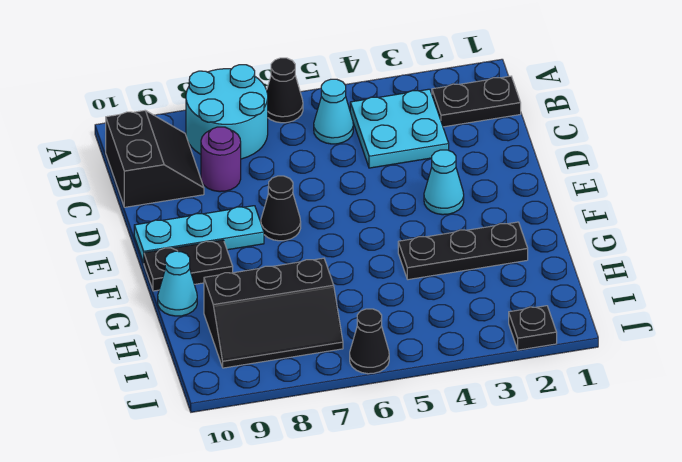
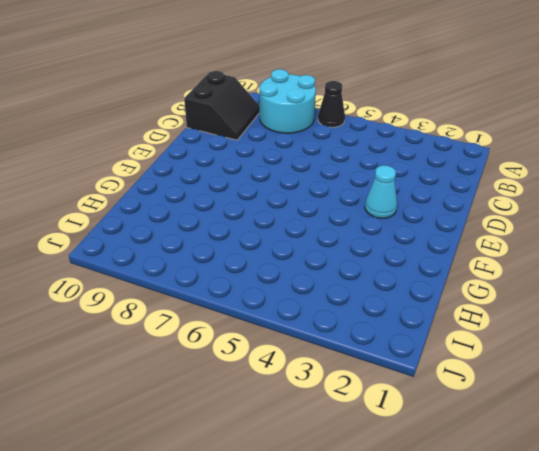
none -> black plate B1:B2 level 1
none -> cyan plate B3:C4 level 1
none -> cyan cone B5 level 1

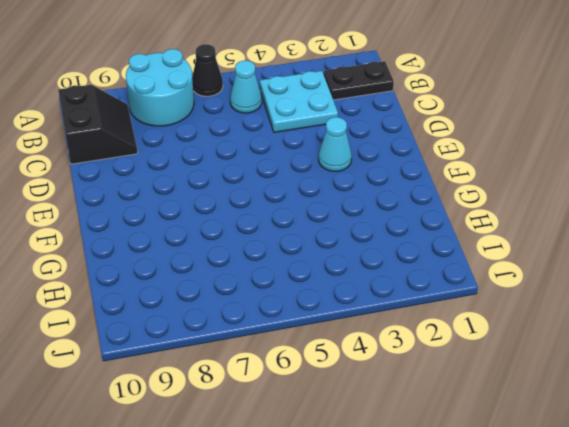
none -> purple round brick C8 level 1
none -> black cone E7 level 1
none -> cyan plate E8:E10 level 1

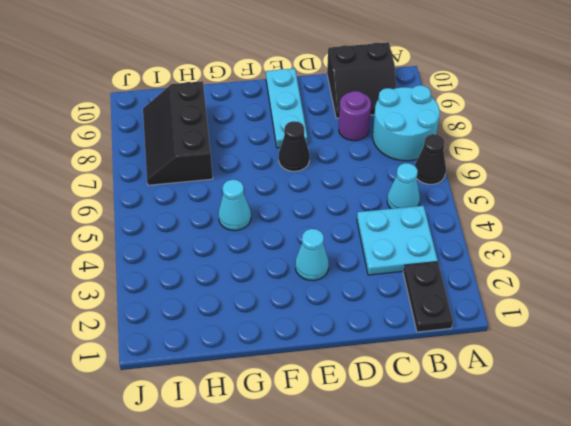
cyan cone G5 level 1 -> cyan cone G10 level 1
none -> black plate F9:F10 level 1
none -> black plate G2:G4 level 1
none -> black plate J2 level 1

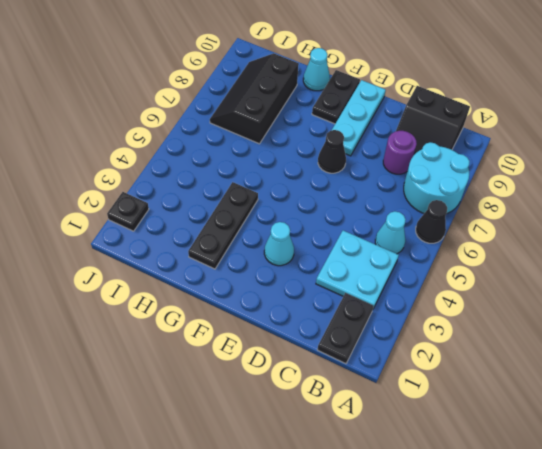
none -> black cone J6 level 1

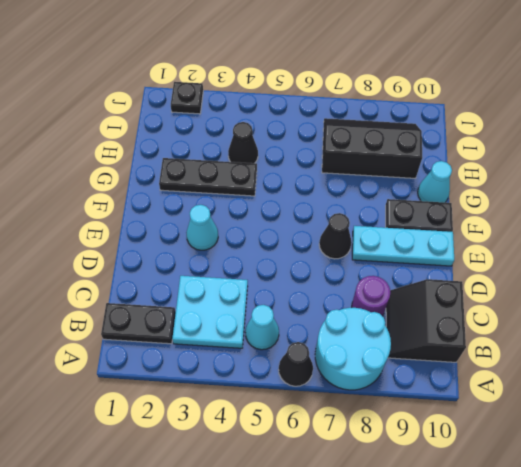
black cone H4 level 1 -> black cone J6 level 1

